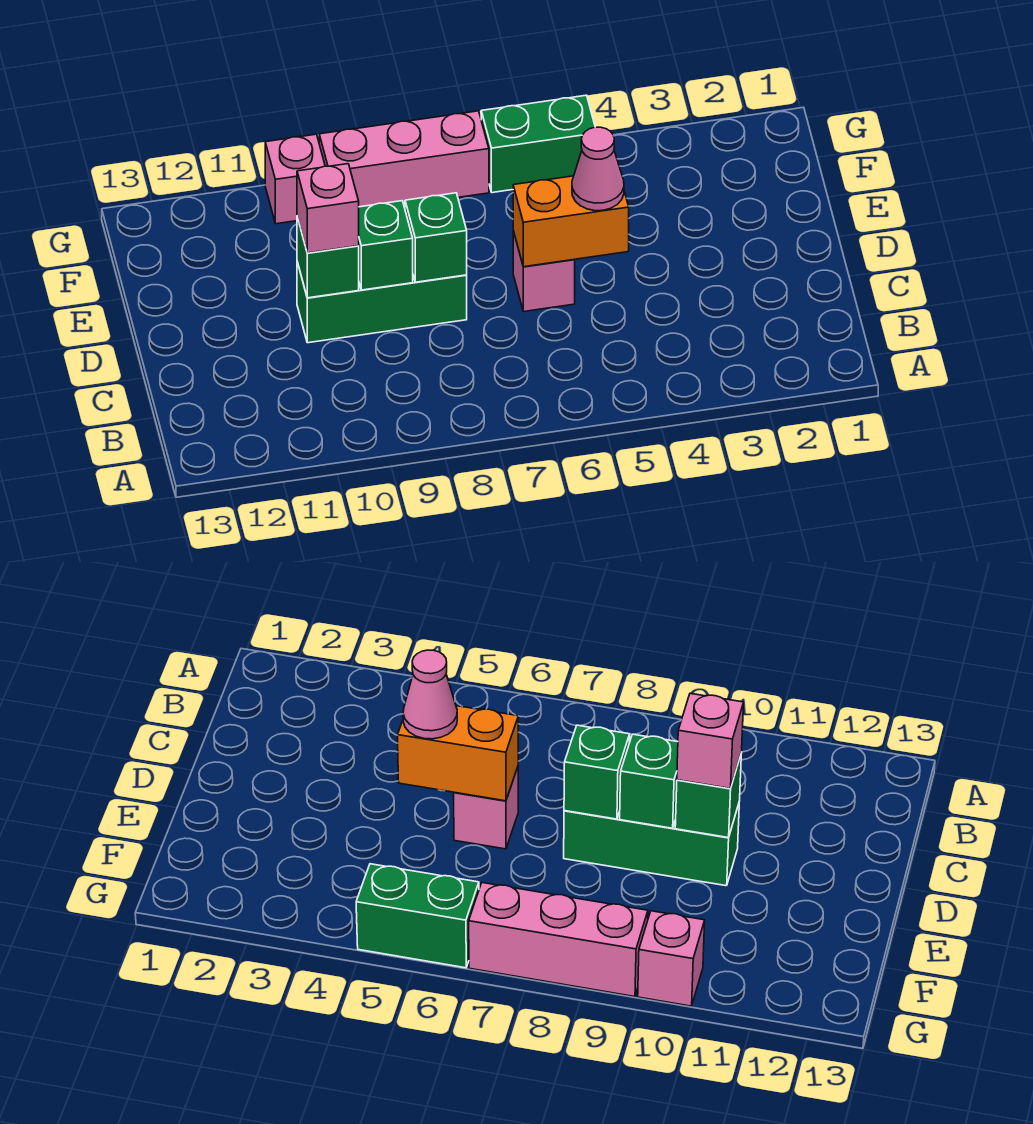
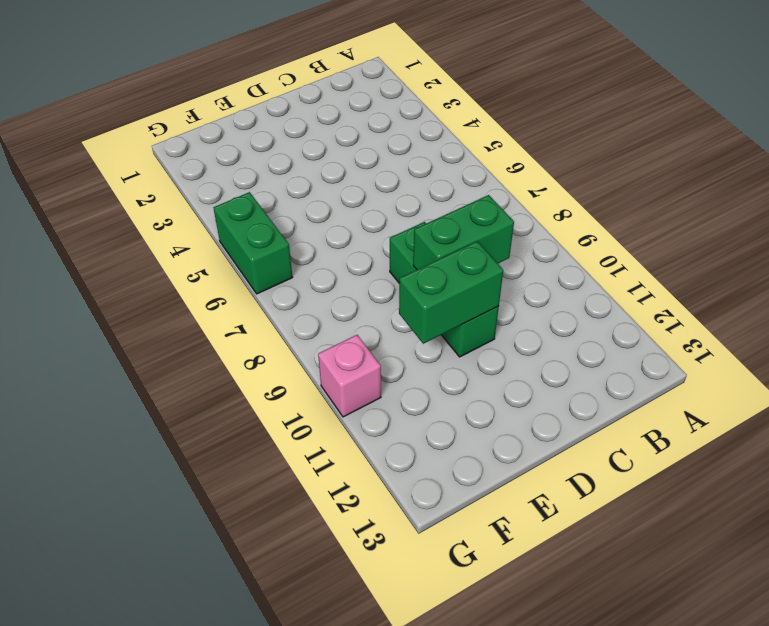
green brick C9:D9 level 2 -> green brick D9 level 2
green brick D10:E10 level 2 -> green brick D10 level 2
none -> pink brick D6 level 1
none -> pink brick G7:G9 level 1

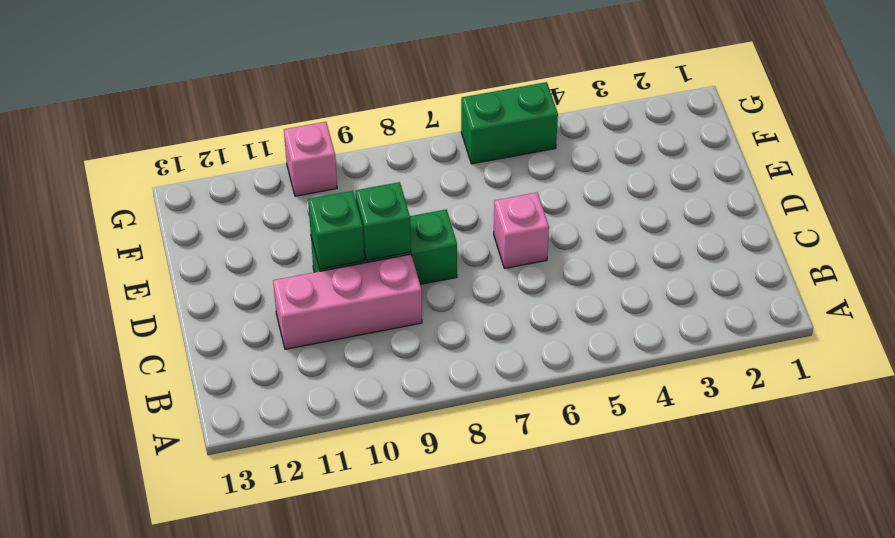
pink brick C9:C11 level 1 -> pink brick G7:G9 level 1
none -> orange brick D5:D6 level 2
none -> green brick D8 level 2

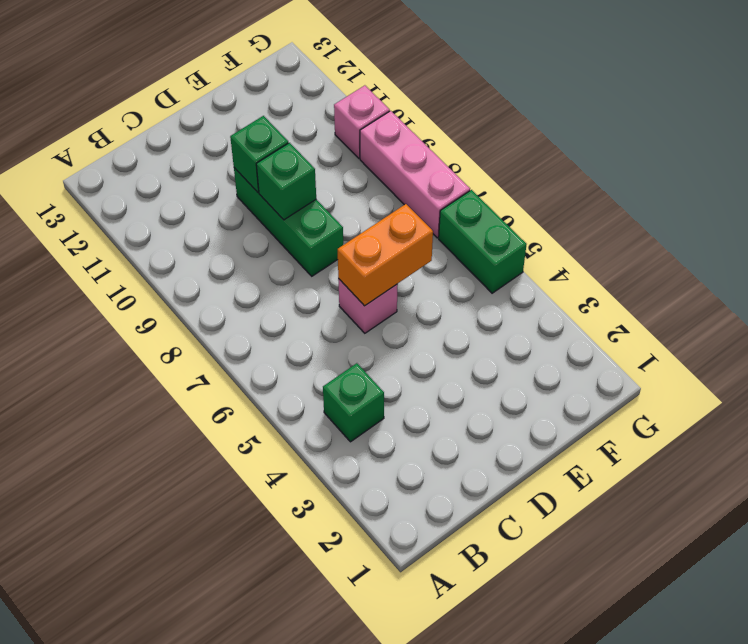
green brick B4 level 1 -> green brick D8 level 2
orange brick D6:E6 level 2 -> orange brick D5:D6 level 2
none -> pink cone D5 level 3
none -> pink brick D10 level 3

